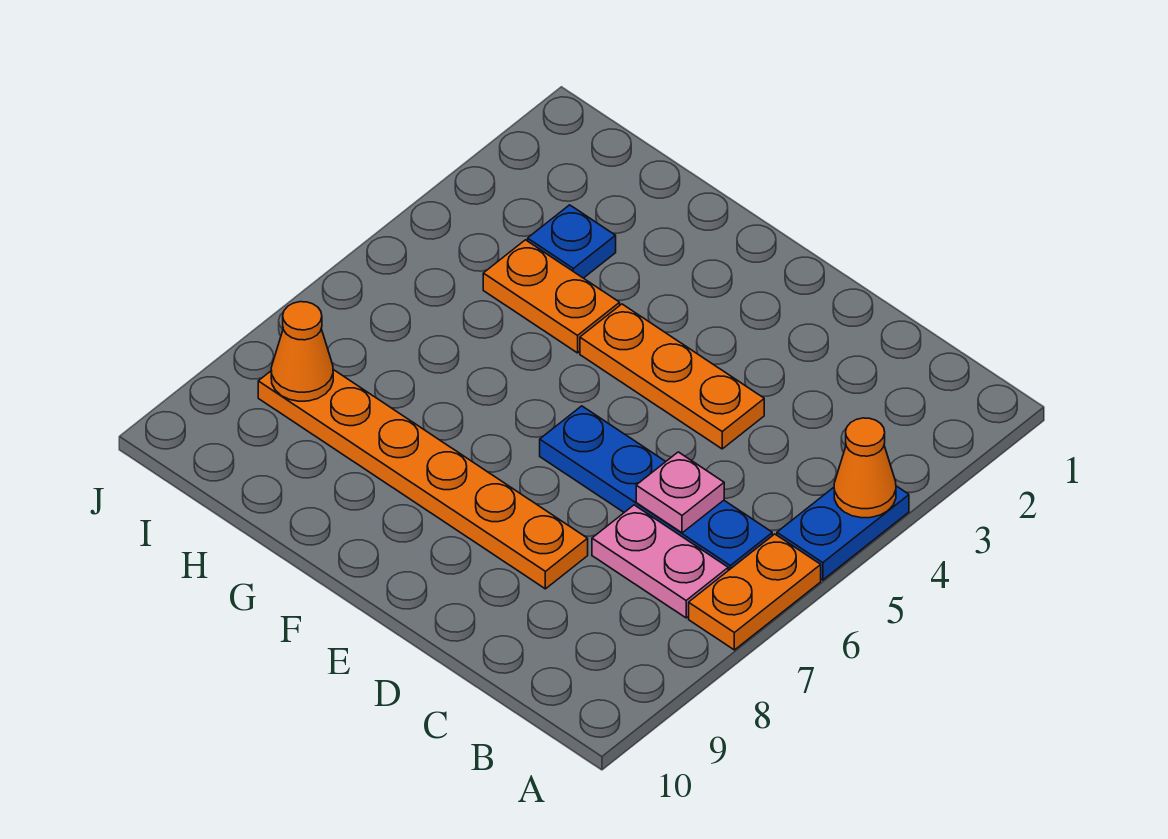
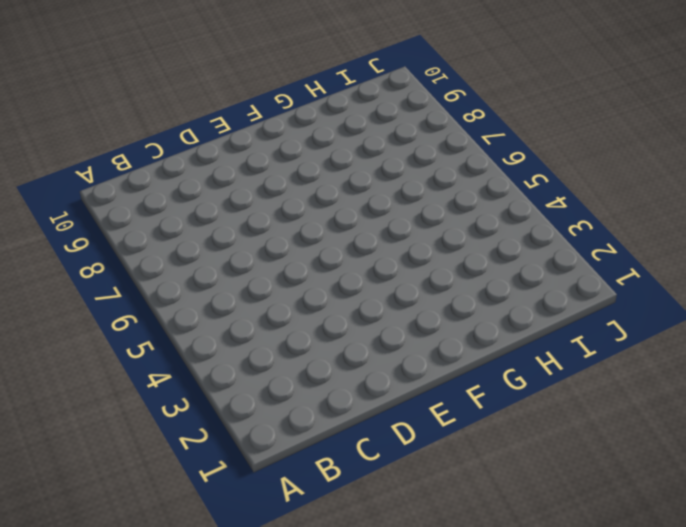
none -> blue plate A4:A5 level 1
none -> orange plate A6:A7 level 1

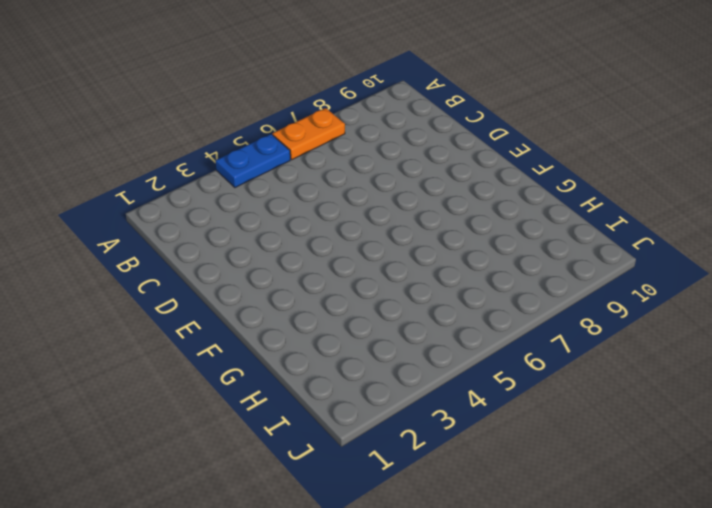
none -> blue plate B6:E6 level 1
none -> pink plate B7:C7 level 1

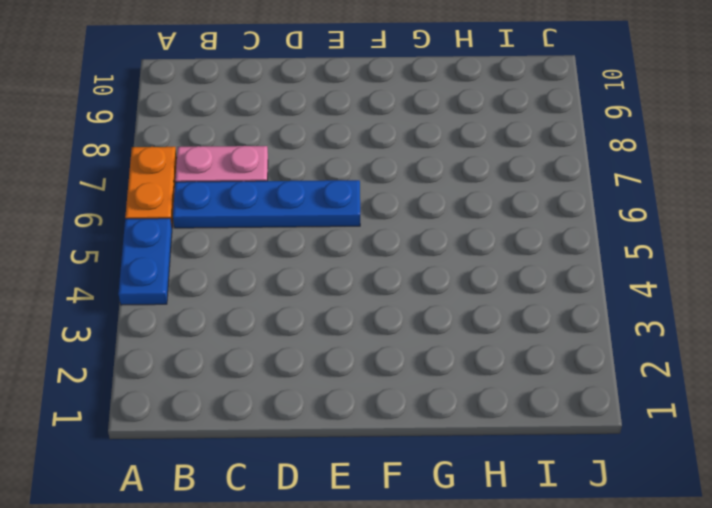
none -> orange plate D4:F4 level 1
none -> orange plate D8:I8 level 1

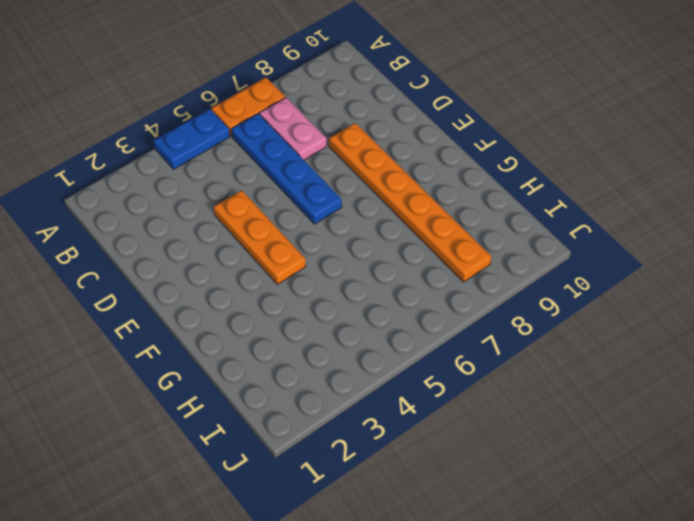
none -> orange plate G4:H4 level 1
none -> blue plate H3 level 1

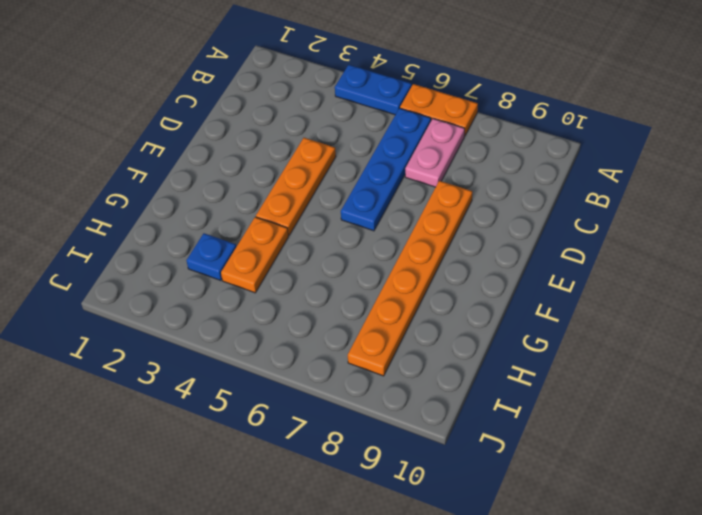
none -> orange cone A4 level 2
none -> pink plate C6 level 2

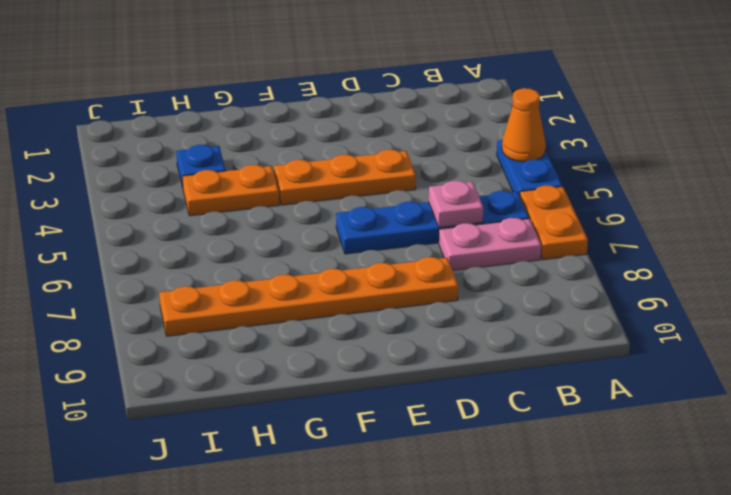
none -> orange cone I8 level 2

